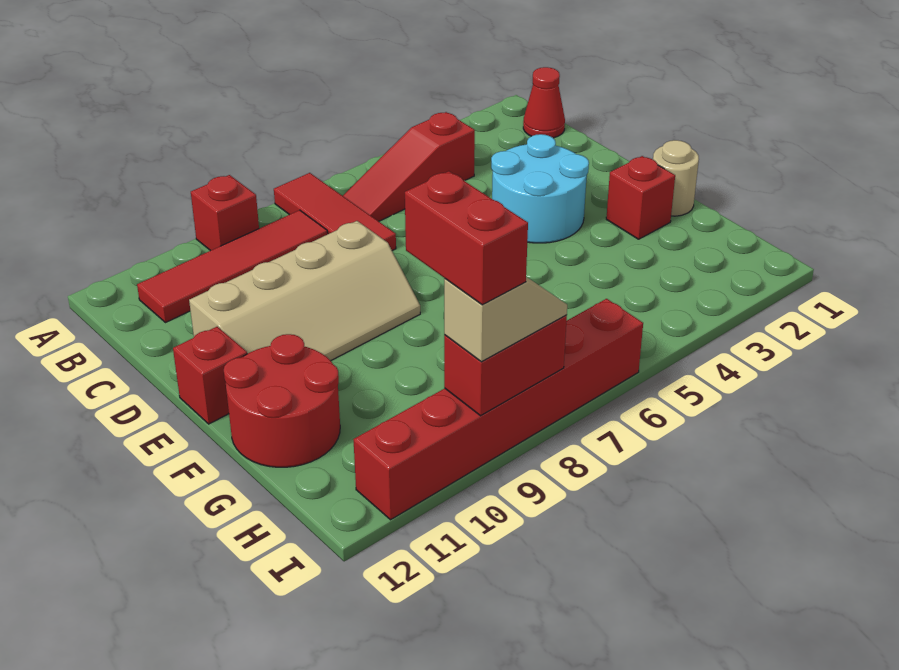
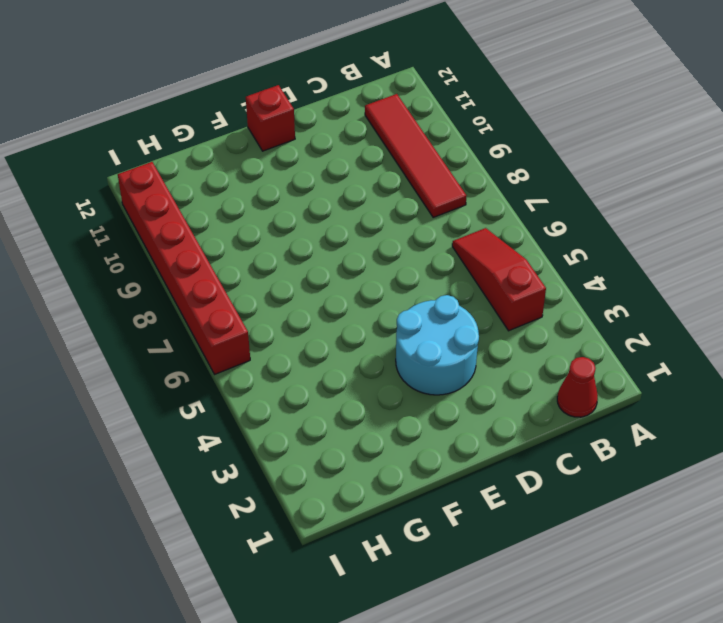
none -> red tile A7:C7 level 1
none -> red brick A9 level 1
none -> tan slope D8:E11 level 1 top D

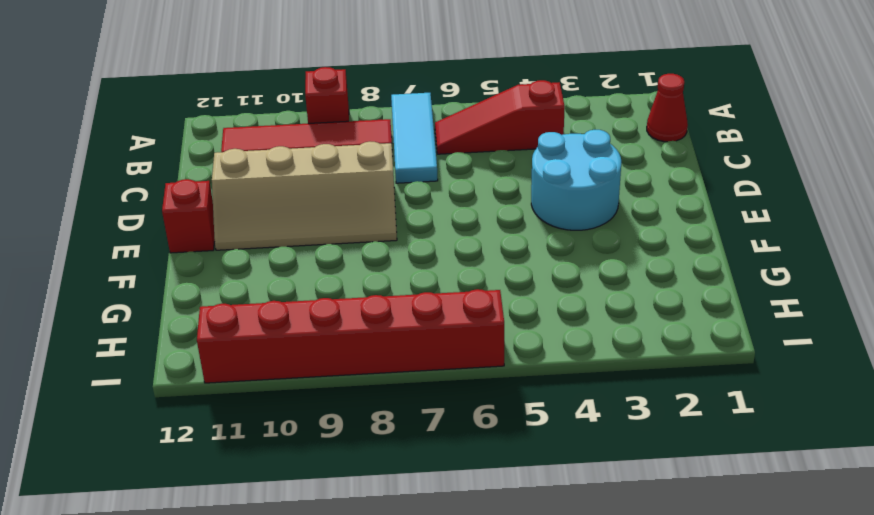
cyan tile A7:C7 level 1 -> red tile A7:C7 level 1
none -> tan round brick F1 level 1
none -> red brick F2 level 1
none -> red round brick F11:G12 level 1

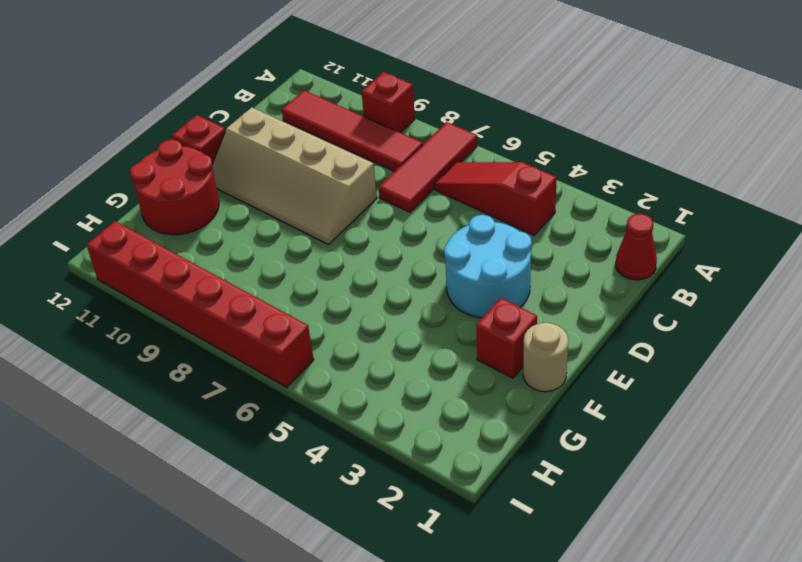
none -> red brick I8:I9 level 2
none -> tan slope I8:I9 level 3 top 9
none -> red brick H9:I9 level 4

